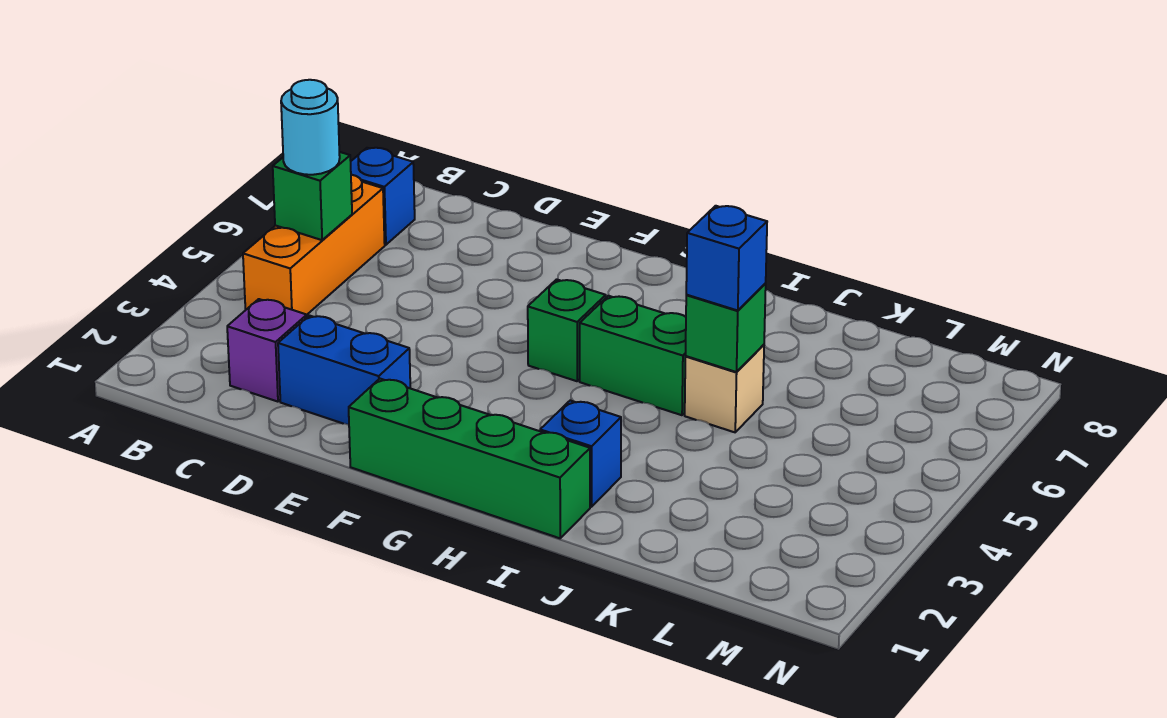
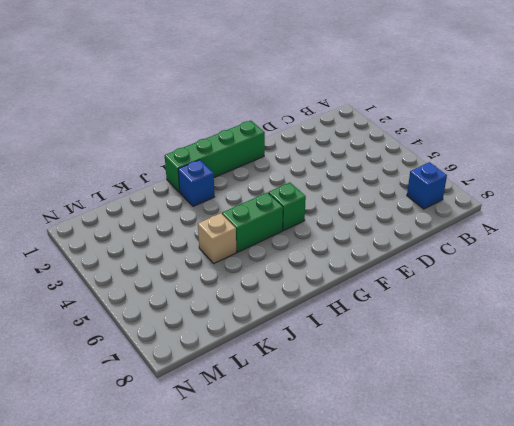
none -> orange brick B4:B6 level 1
none -> purple brick C2 level 1
none -> blue brick D2:E2 level 1

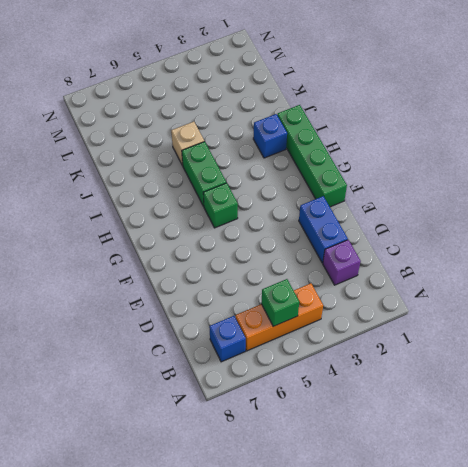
none -> green brick J5 level 2
none -> cyan round brick B5 level 3
none -> blue brick J5 level 3

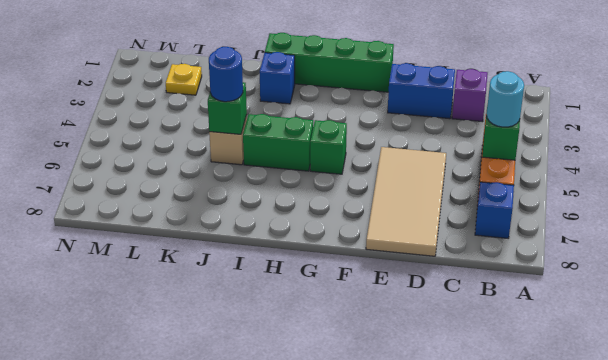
tan tile D5:E8 level 1 -> none
blue round brick J5 level 3 -> blue brick J5 level 3
yellow plate L2 level 1 -> none

